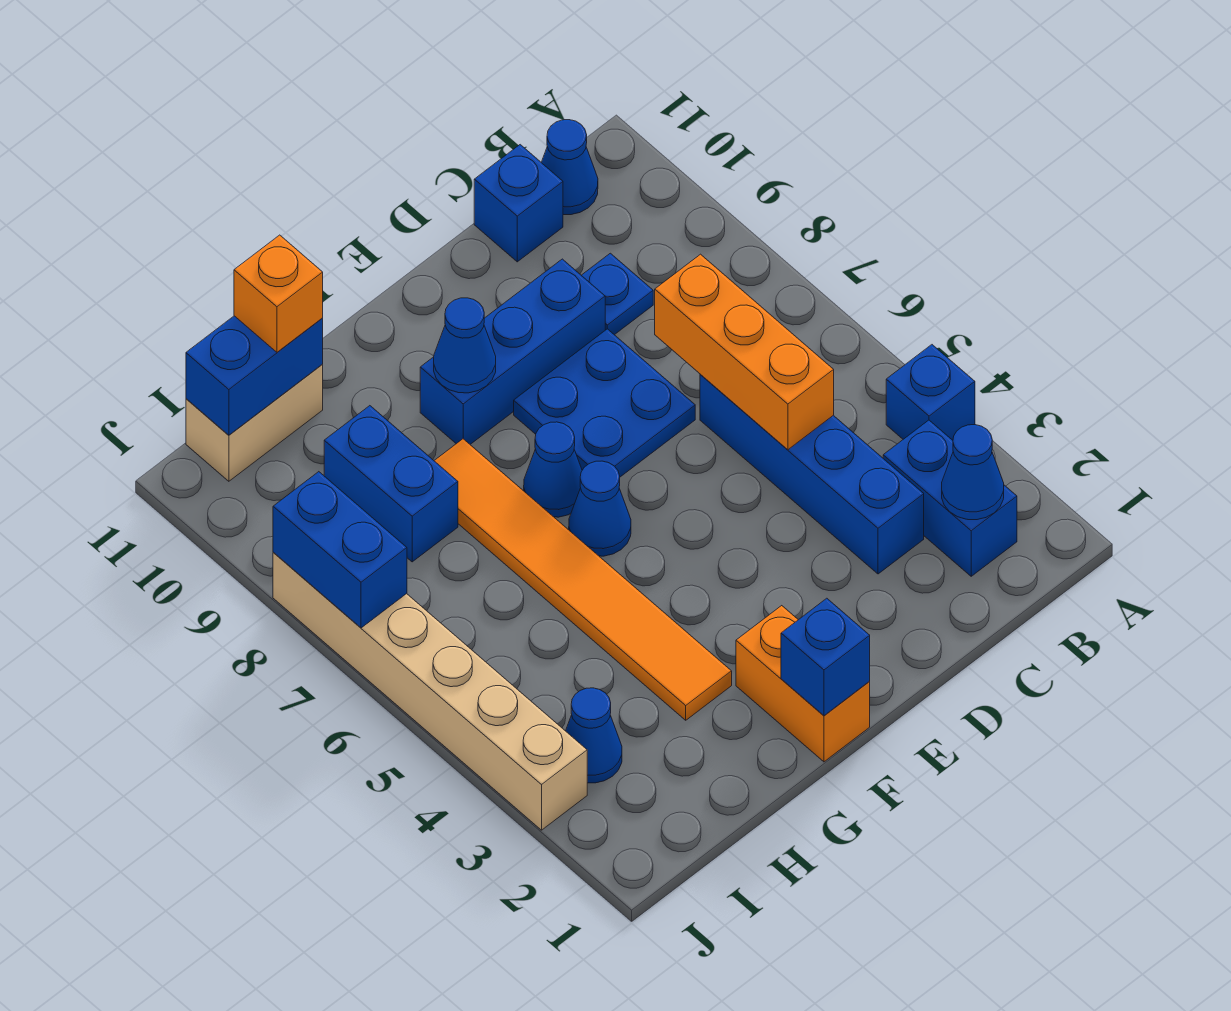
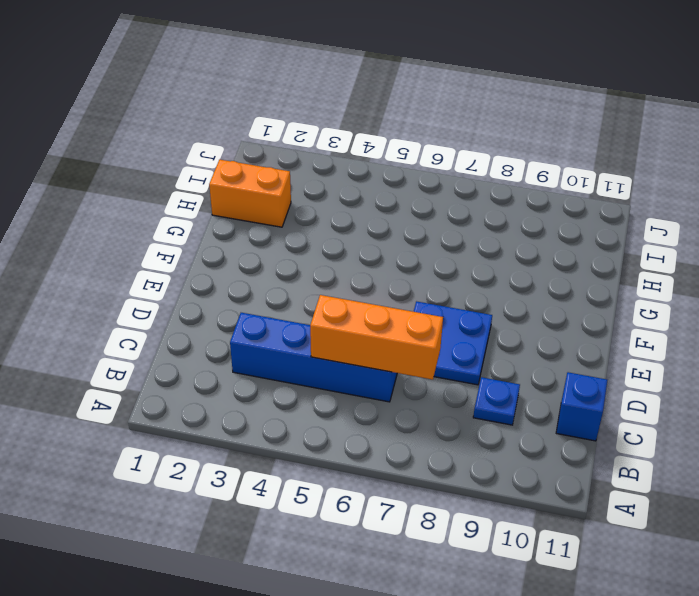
orange brick H1:H2 level 1 -> orange brick F1:F2 level 1
none -> blue brick A4 level 1
none -> blue brick B2:B3 level 1
none -> blue cone B11 level 1

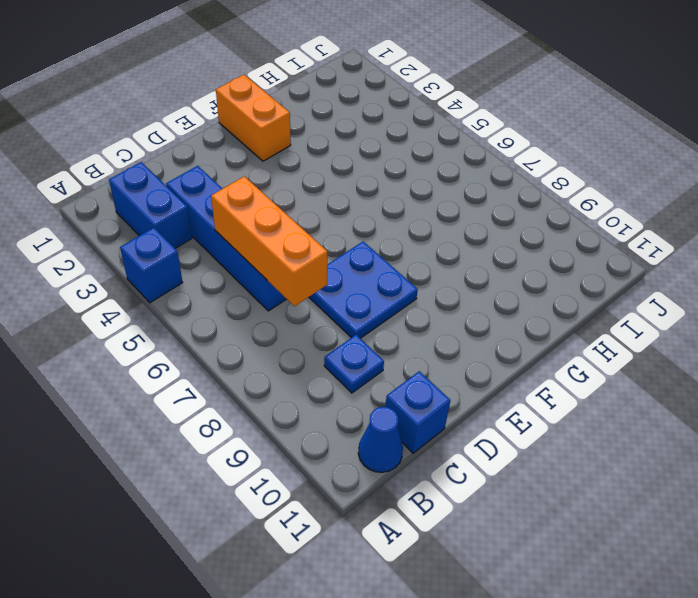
none -> blue brick D9:F9 level 1
none -> blue cone F6 level 1
none -> blue cone F7 level 1

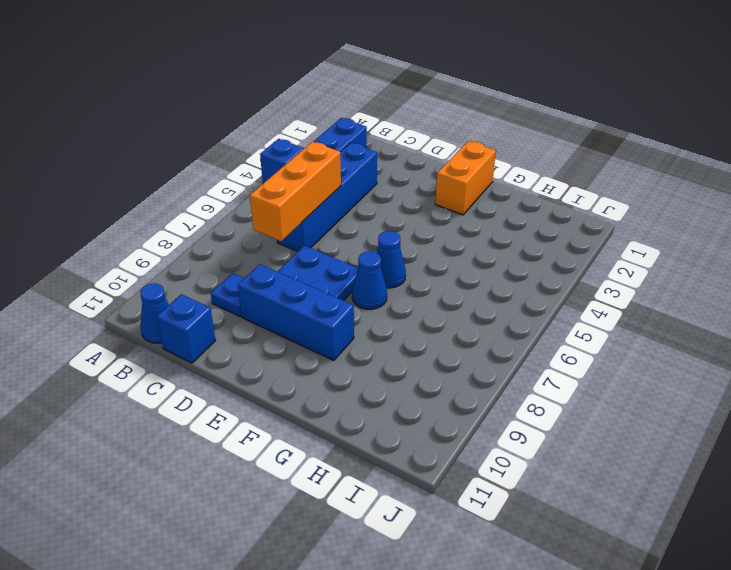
none -> orange tile G3:G8 level 1
none -> blue brick H8:H9 level 1
none -> tan brick H11:I11 level 1

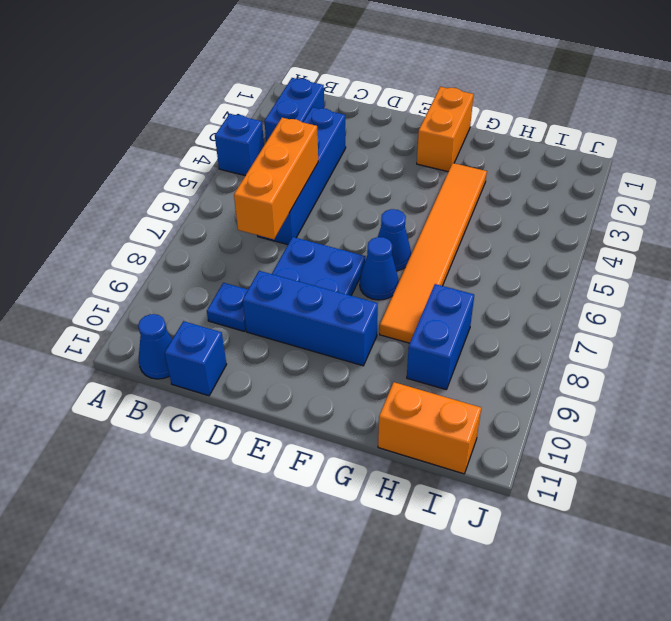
orange brick H11:I11 level 1 -> tan brick H11:I11 level 1
none -> blue cone I3 level 1
none -> tan brick J3:J8 level 1
none -> blue cone B2 level 2

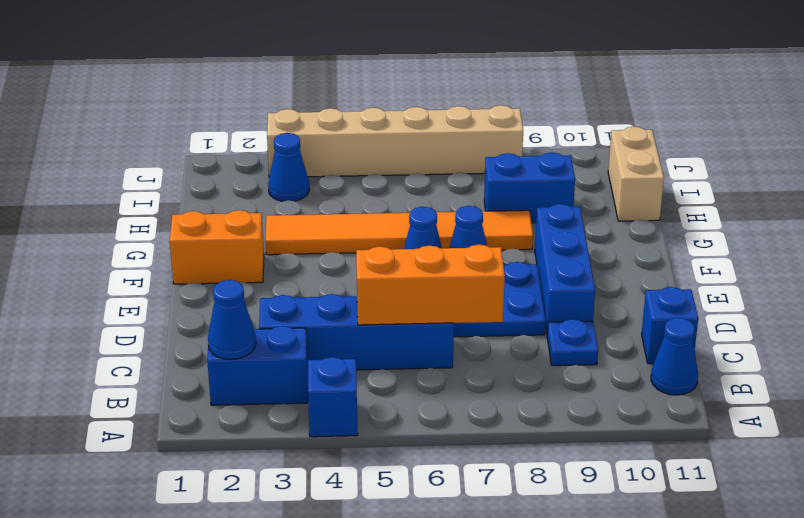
none -> blue brick F1 level 2
none -> blue cone F9 level 2
none -> blue brick H11:I11 level 2

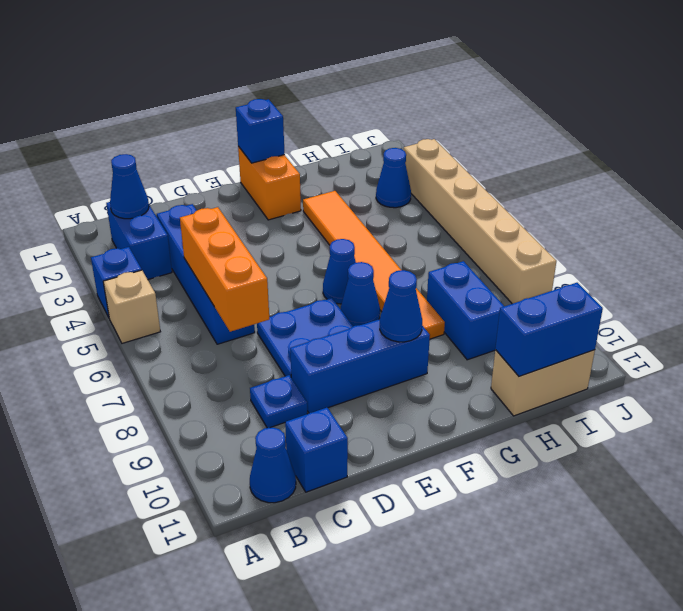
tan brick A5 level 1 -> none
none -> blue brick J7:J8 level 2
none -> orange brick H11 level 3

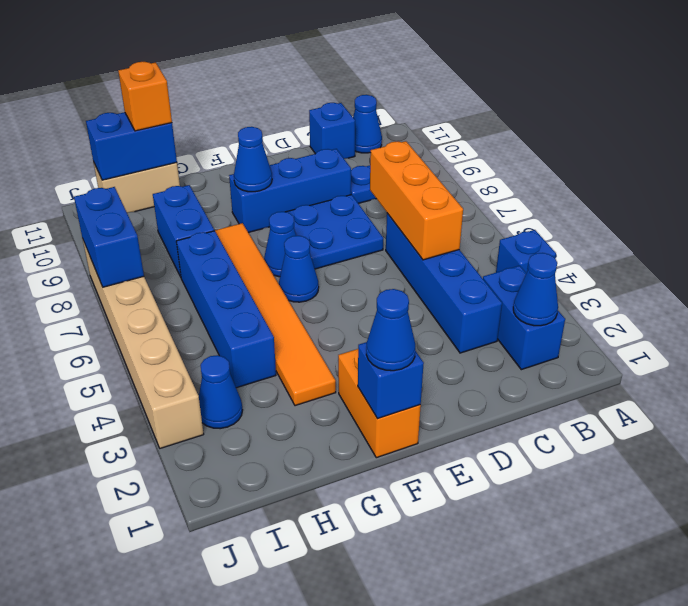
blue cone F1 level 3 -> none
blue brick H4:H7 level 1 -> none

